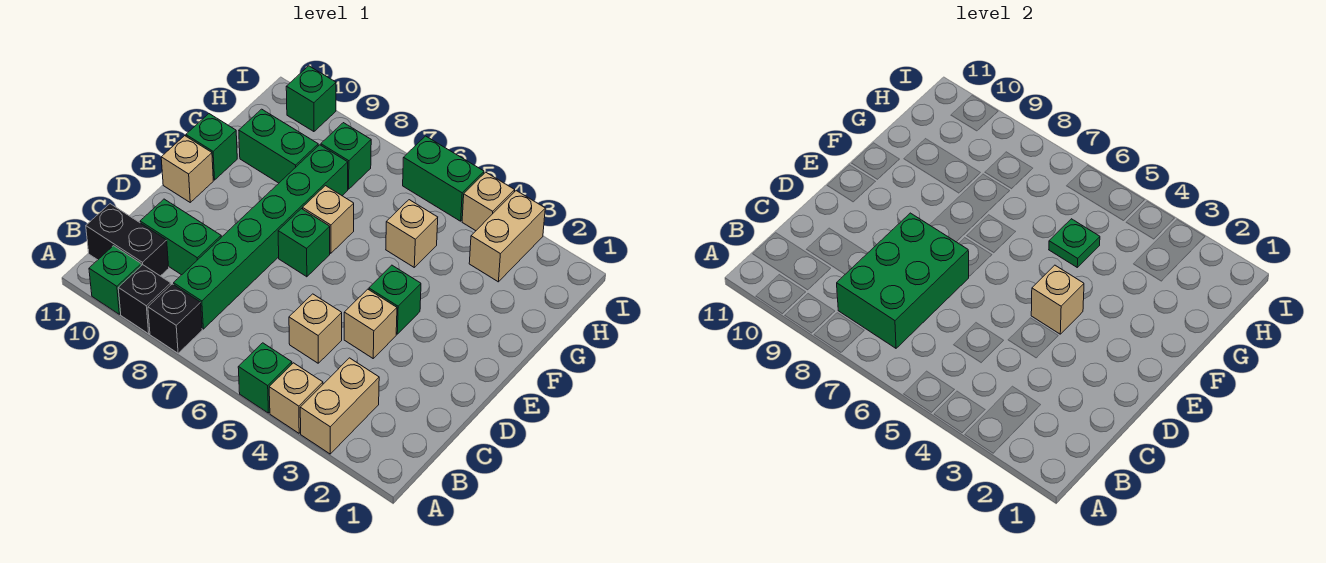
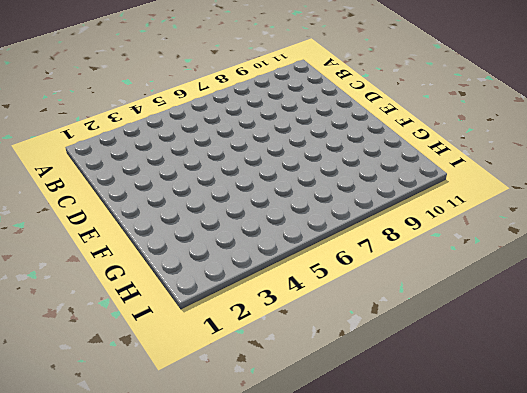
none -> tan brick A3:B3 level 1
none -> tan brick A4 level 1
none -> green brick A5 level 1

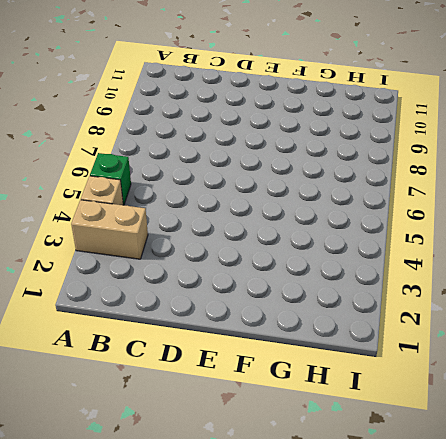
none -> black brick A8 level 1
none -> black brick A9 level 1
none -> green brick A10 level 1

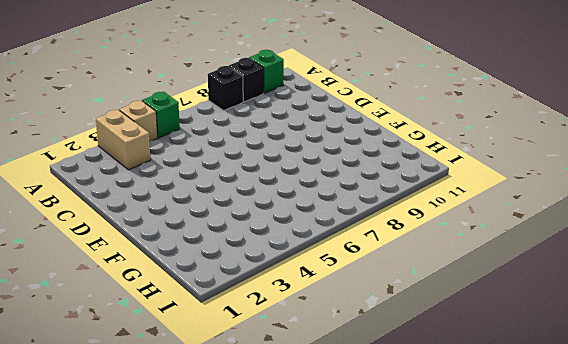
none -> green brick B8:G8 level 1
none -> black brick B10:B11 level 1
none -> tan brick C5 level 1

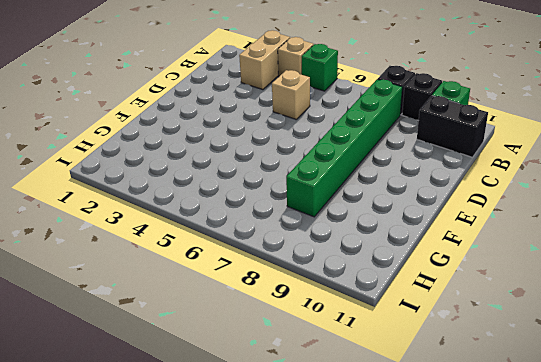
none -> green brick C9:C10 level 1
none -> tan brick D4 level 1
none -> green brick E4 level 1

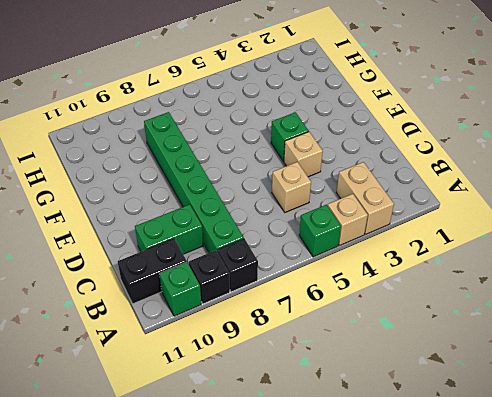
none -> green brick E7 level 1
none -> tan brick E11 level 1
none -> tan brick F7 level 1

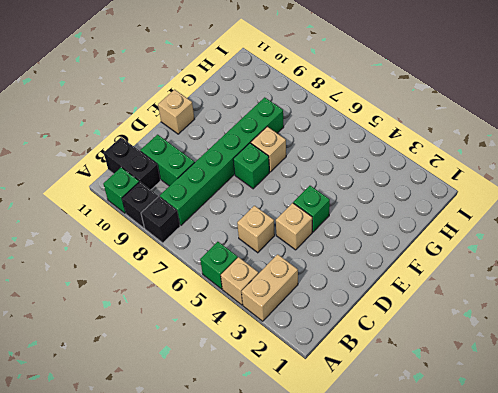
none -> green brick F11 level 1
none -> tan brick G5 level 1
none -> green brick G9:G10 level 1

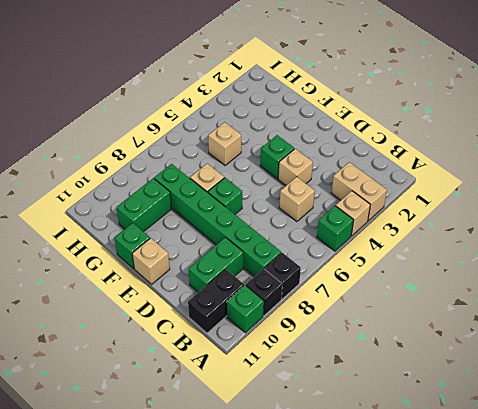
none -> tan brick H3:I3 level 1
none -> green brick H8 level 1
none -> tan brick I4 level 1

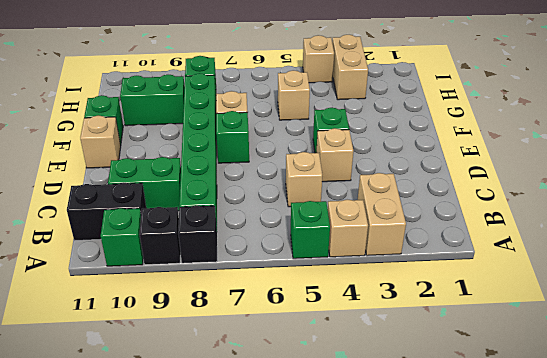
none -> green brick I5:I6 level 1
none -> green brick I10 level 1
none -> green brick B7:D8 level 2

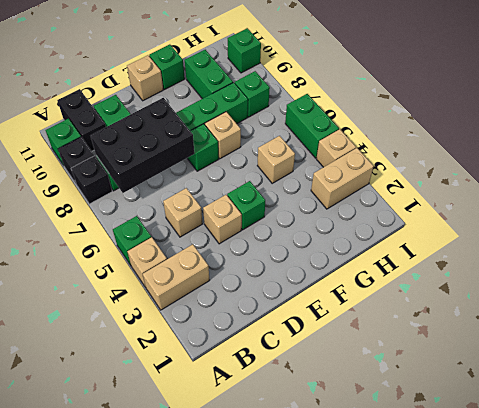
black brick B7:D8 level 2 -> green brick B7:D8 level 2
none -> tan brick E4 level 2
none -> green plate G5 level 2

